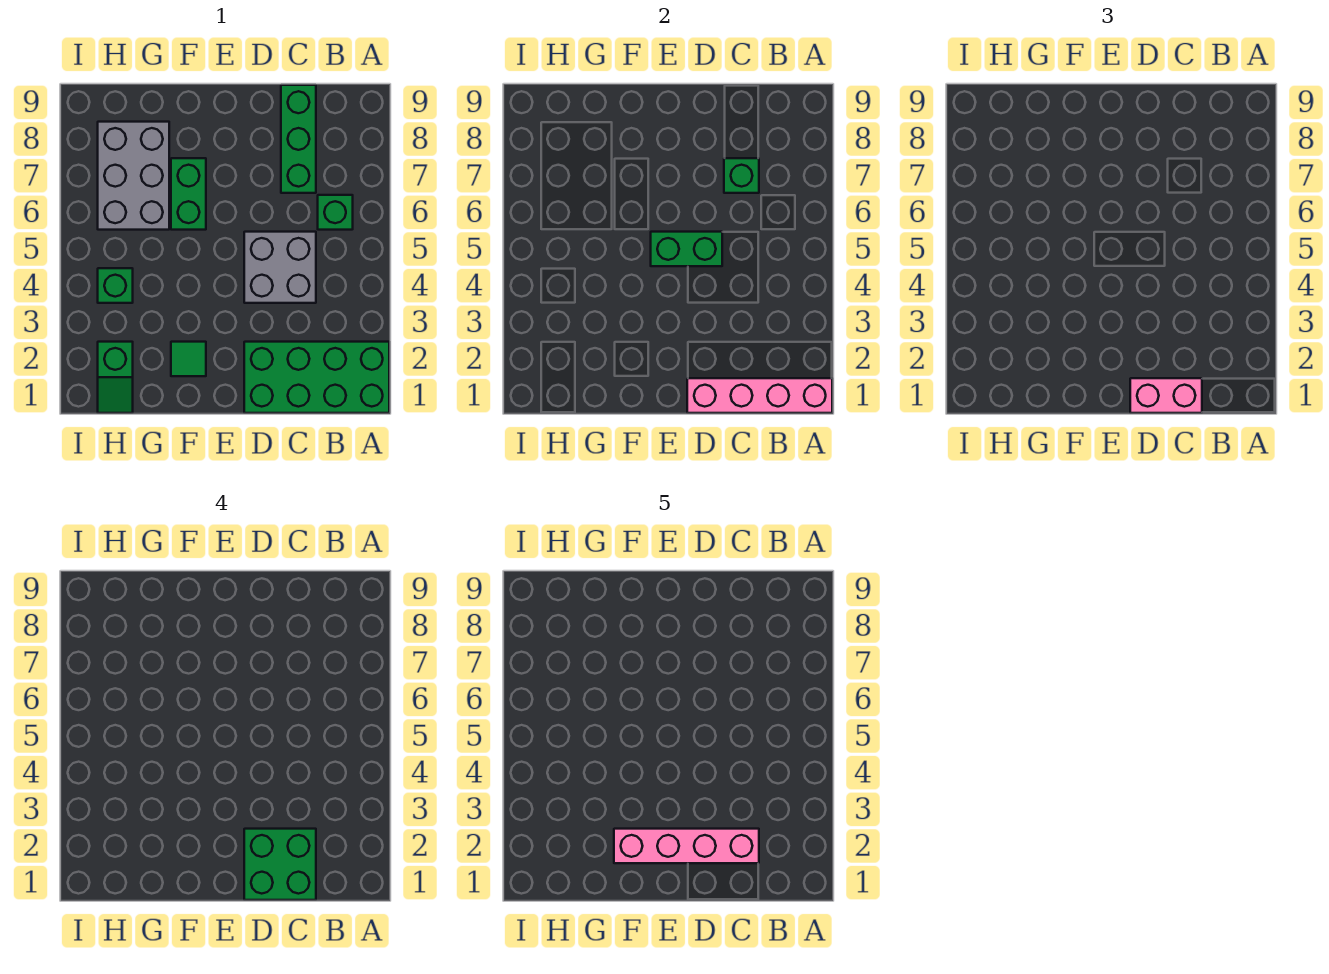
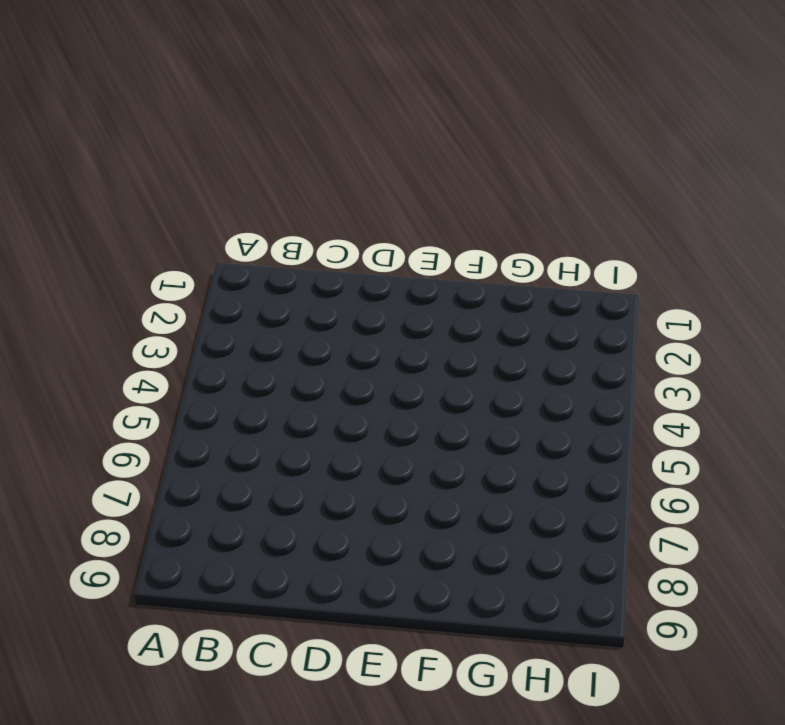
none -> green brick A1:D2 level 1
none -> green brick B6 level 1
none -> grey brick C4:D5 level 1

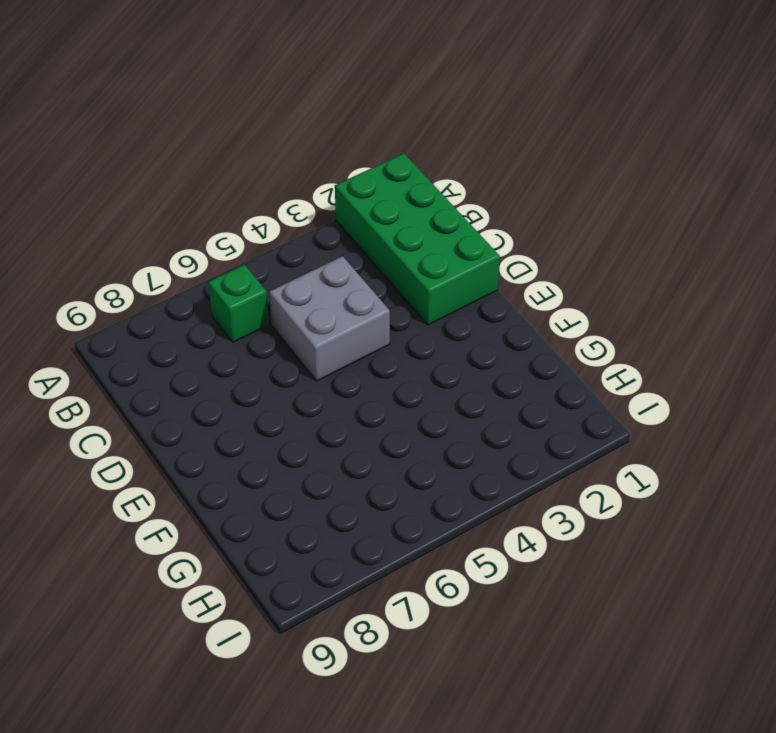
none -> green brick C7:C9 level 1
none -> green tile F2 level 1
none -> green brick F6:F7 level 1

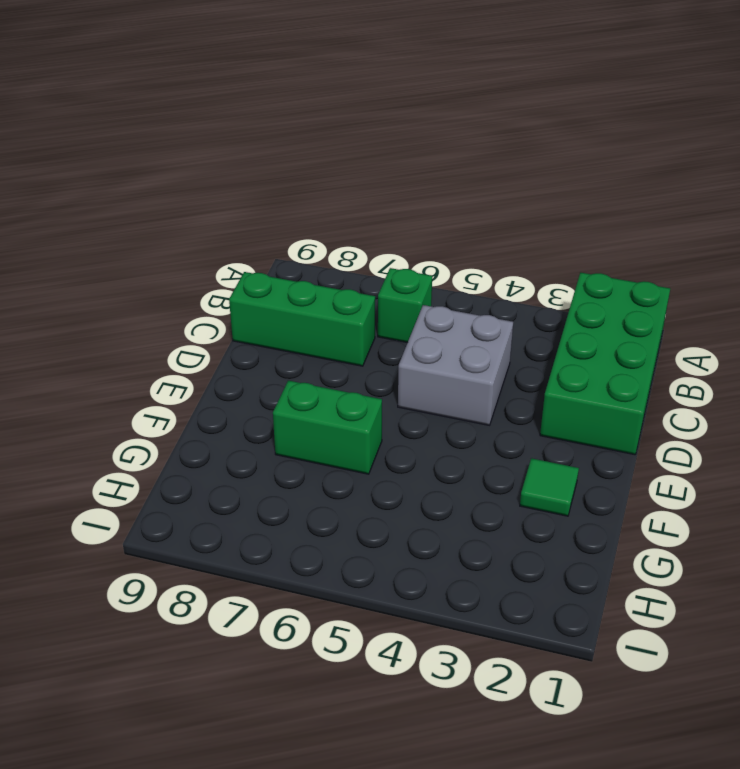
none -> grey brick G6:H8 level 1
none -> green slope H1:H2 level 1 top 2
none -> green brick H4 level 1

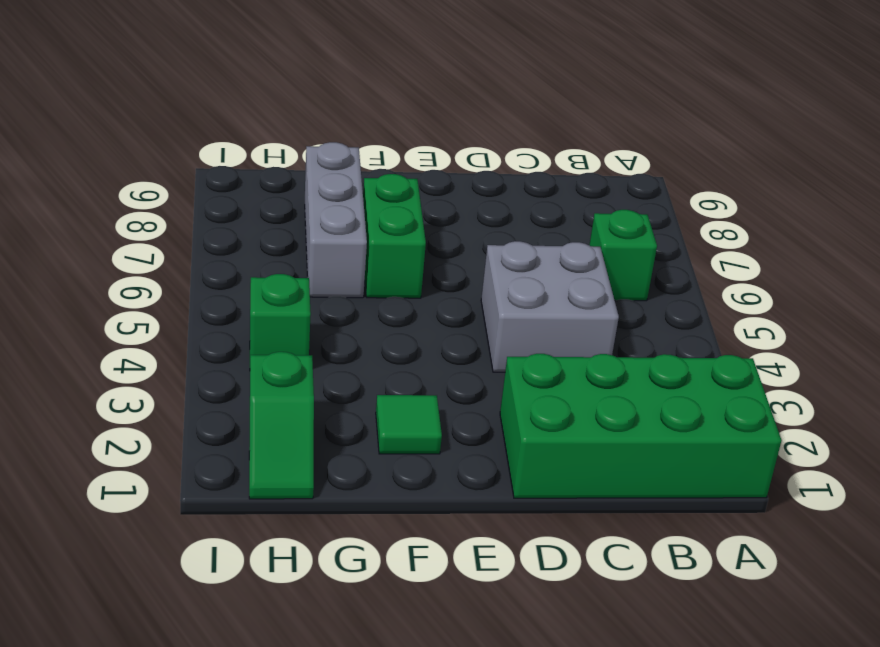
grey brick G6:G8 level 1 -> grey brick G6:H8 level 1
none -> green brick C7:C9 level 1
none -> pink brick A1:D1 level 2
none -> green brick C7 level 2

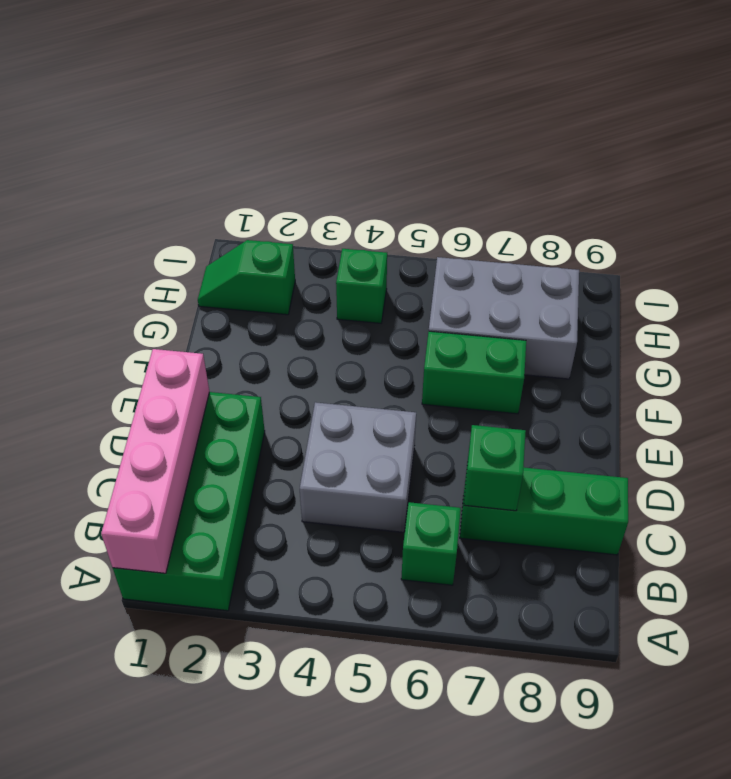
none -> green tile F2 level 1
none -> green brick D5:E5 level 2
none -> pink brick C1:D1 level 3

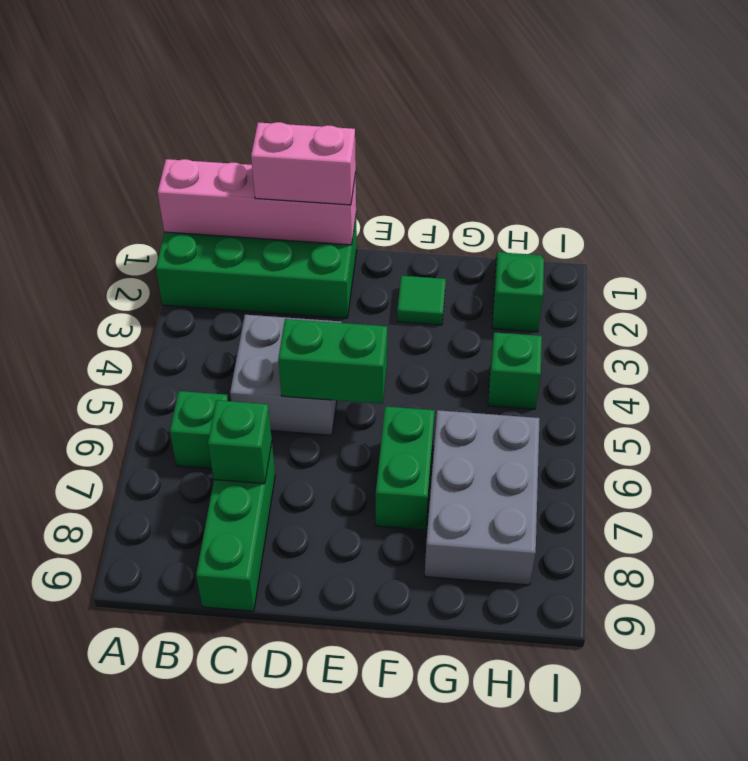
none -> green brick C1:D2 level 4
none -> pink brick C2:F2 level 5

